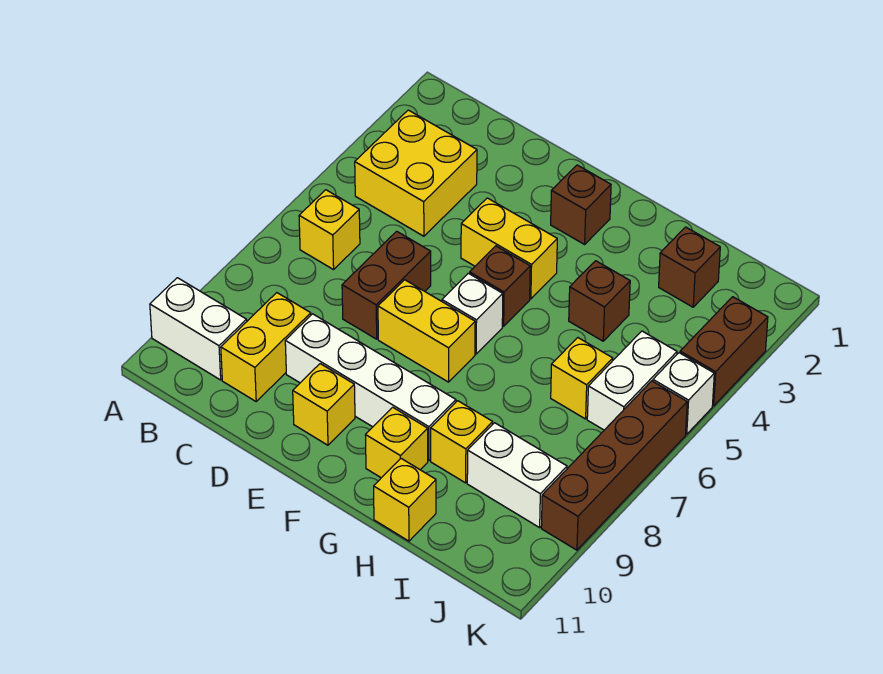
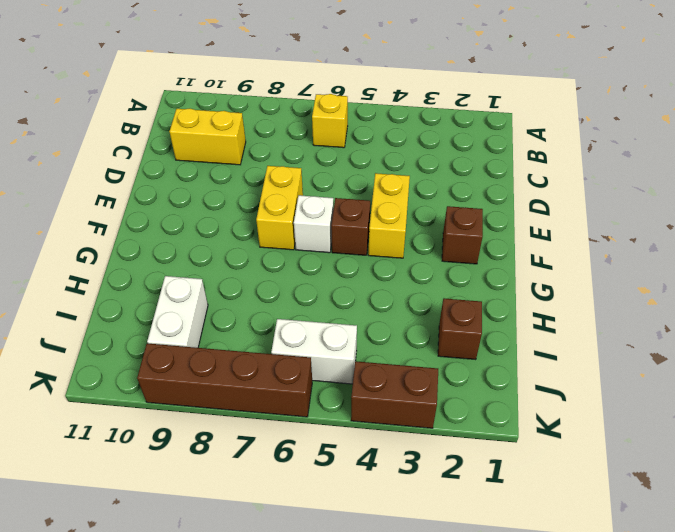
none -> white brick A10:B10 level 1
none -> yellow brick B3:C4 level 1
none -> brown brick D6:D7 level 1

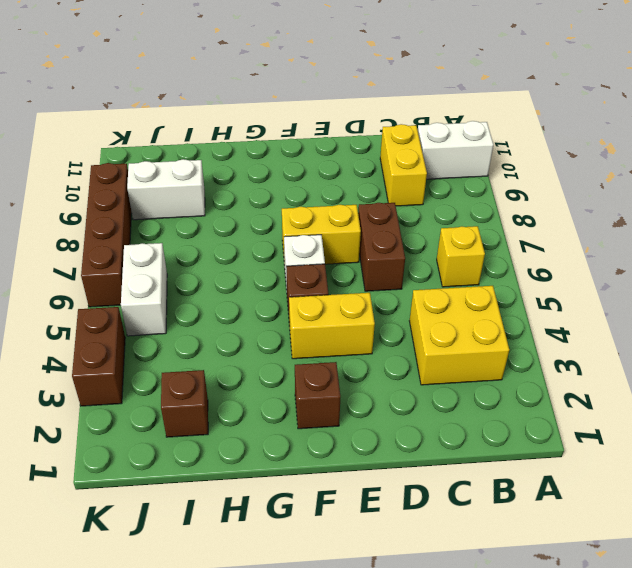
none -> white brick D9:G9 level 1
none -> yellow brick E10 level 1
none -> yellow brick G10 level 1

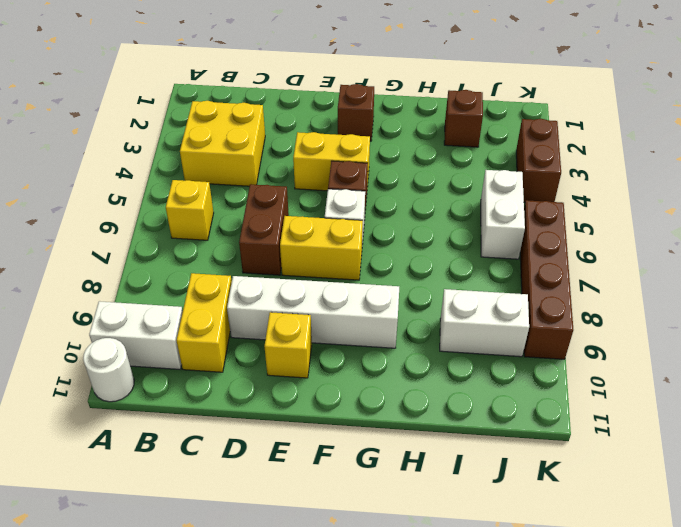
white round brick A11 level 1 -> none
none -> yellow brick G10 level 1
none -> brown brick H4 level 1
none -> yellow brick H9 level 1

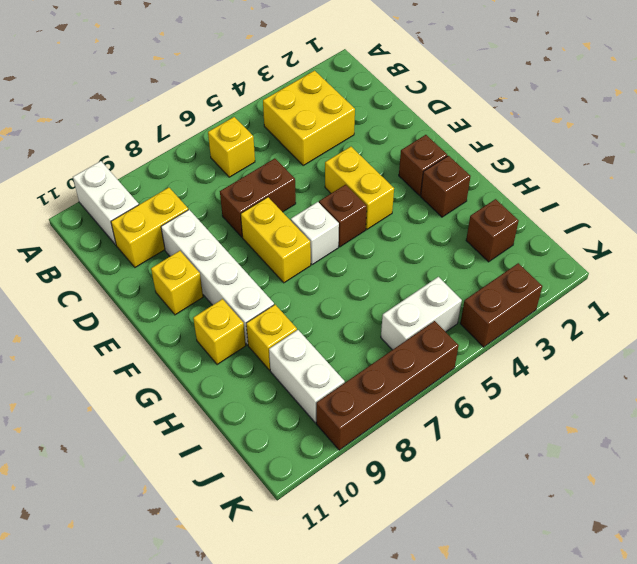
brown brick G2 level 1 -> brown brick H4 level 1
none -> yellow brick H11 level 1
none -> yellow brick I6 level 1
none -> white brick K5 level 1

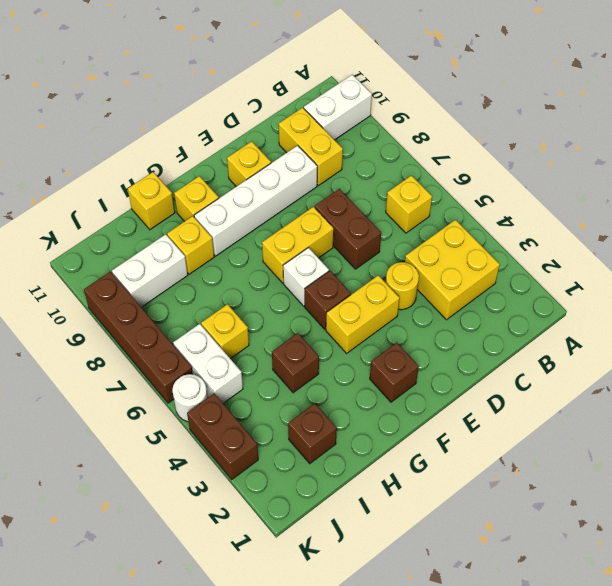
yellow round brick D4 level 1 -> none
white round brick K5 level 1 -> white brick K5 level 1

